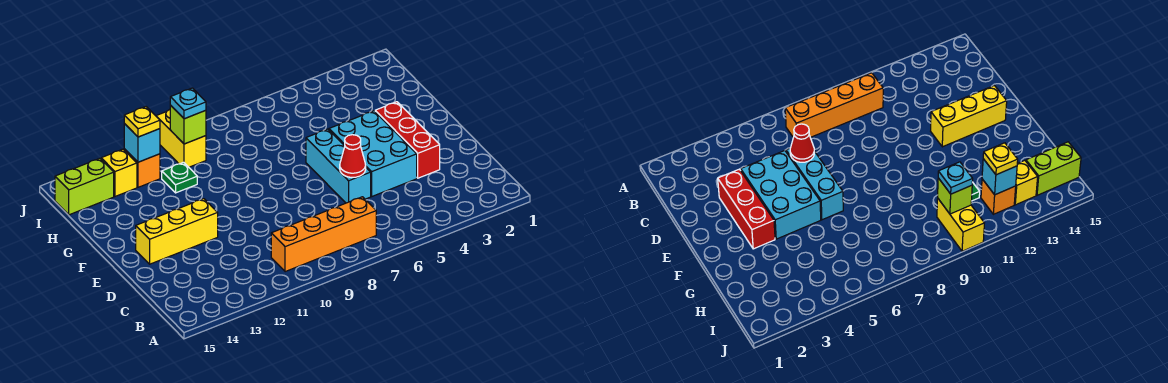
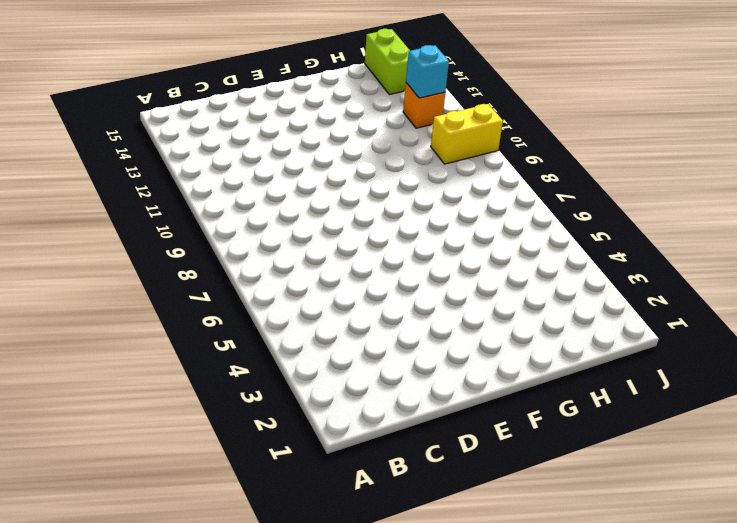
none -> orange brick B7:B10 level 1
none -> red brick D3:F3 level 1
none -> cyan brick D4:F5 level 1

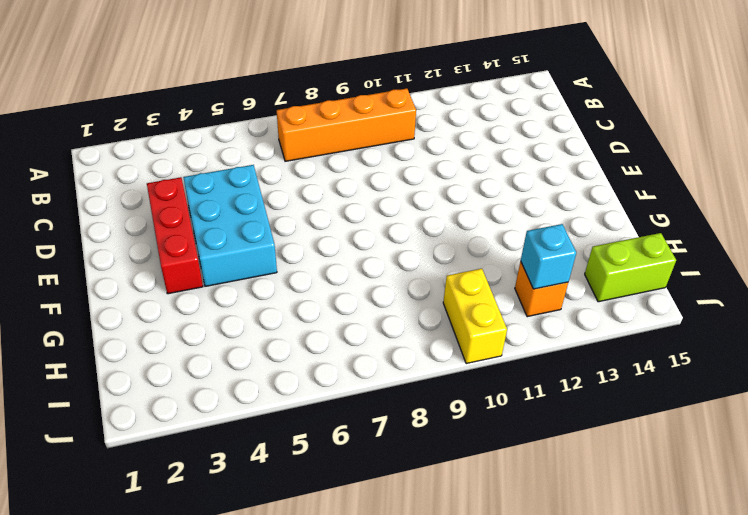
none -> cyan brick D6:F6 level 1
none -> yellow brick E12:E14 level 1
none -> green plate H11 level 1

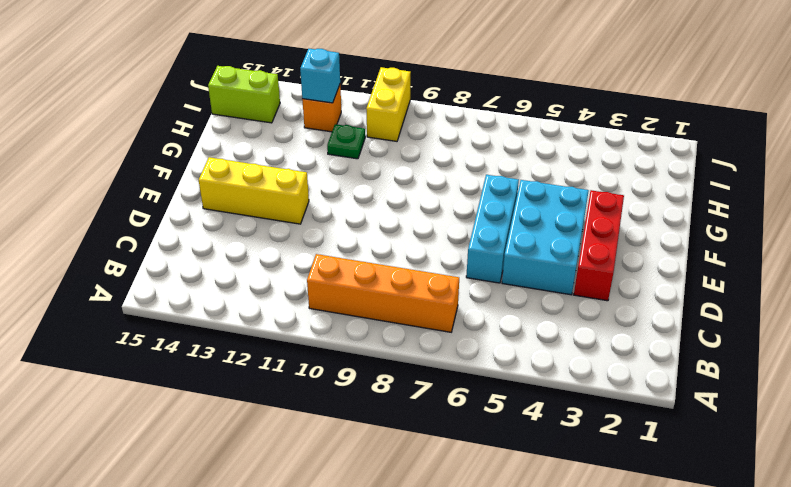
none -> yellow brick I13 level 1
none -> red cone D6 level 2
none -> lime brick I10 level 2

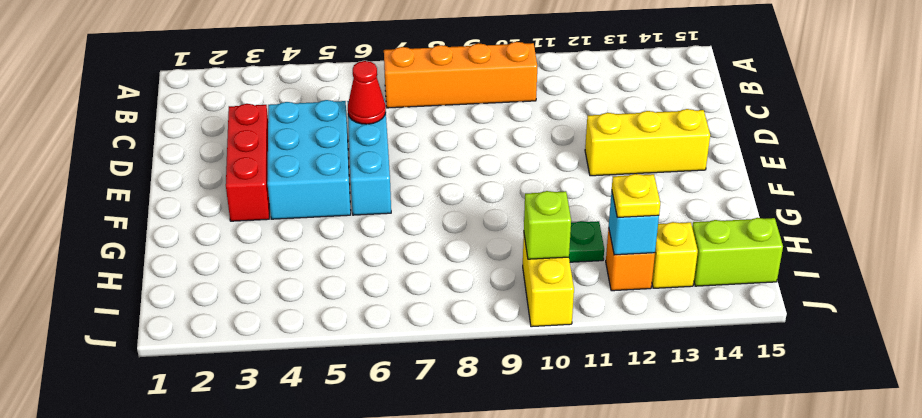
none -> cyan plate I10 level 3

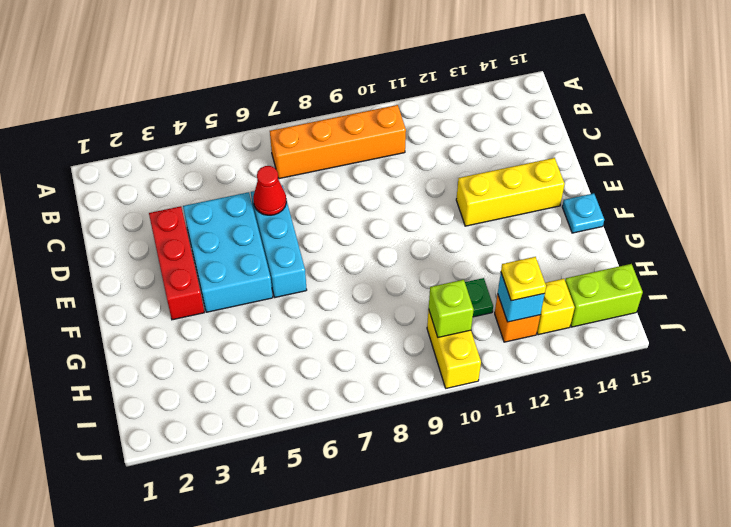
cyan plate F15 level 1 -> cyan plate I10 level 3

